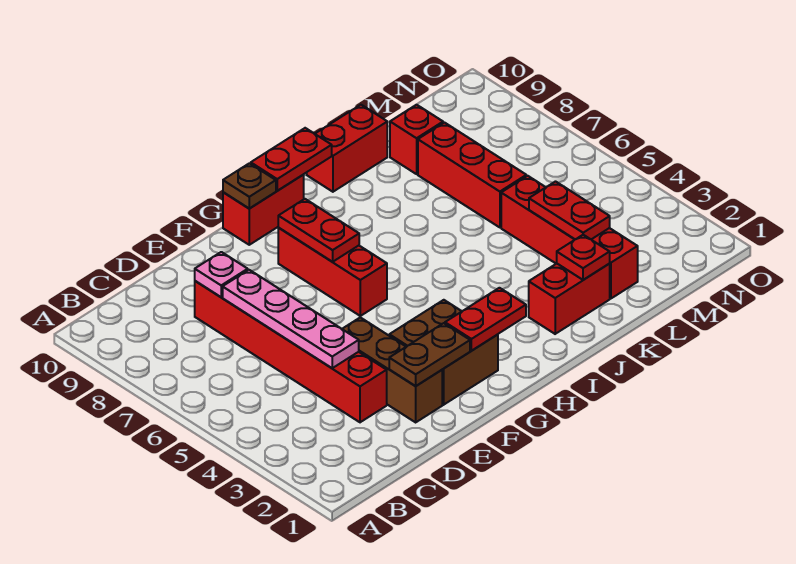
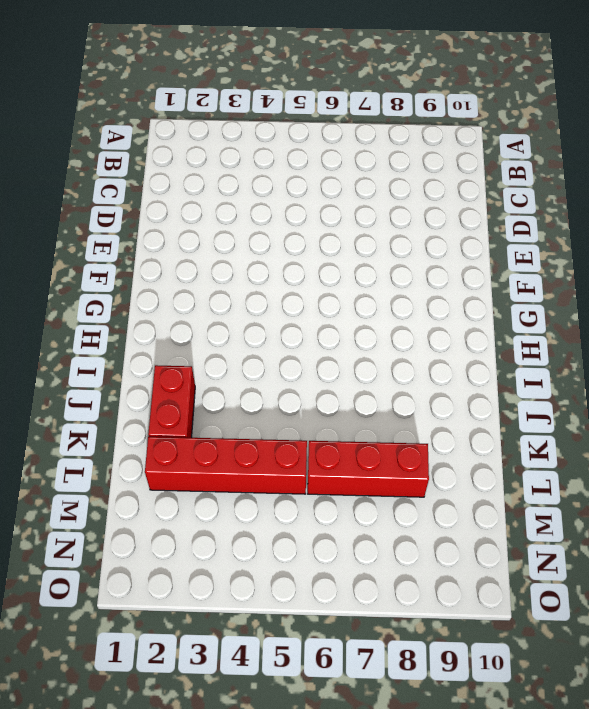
none -> red brick D3:D8 level 1
none -> brown brick E2:E4 level 1
none -> brown brick F2:G3 level 1

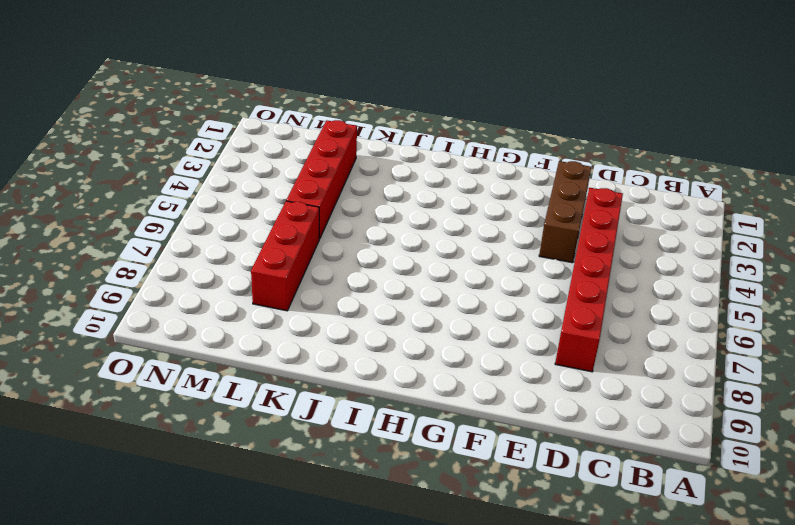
none -> brown brick F2:G3 level 1
none -> red brick G6:G8 level 1
none -> red brick G10:H10 level 1

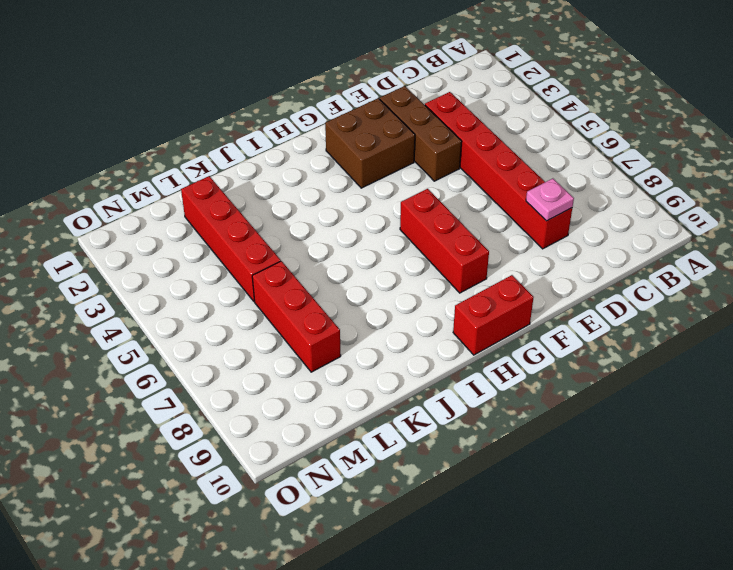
none -> red brick J2:K2 level 1
none -> red brick J10:K10 level 1
none -> red brick L9 level 1

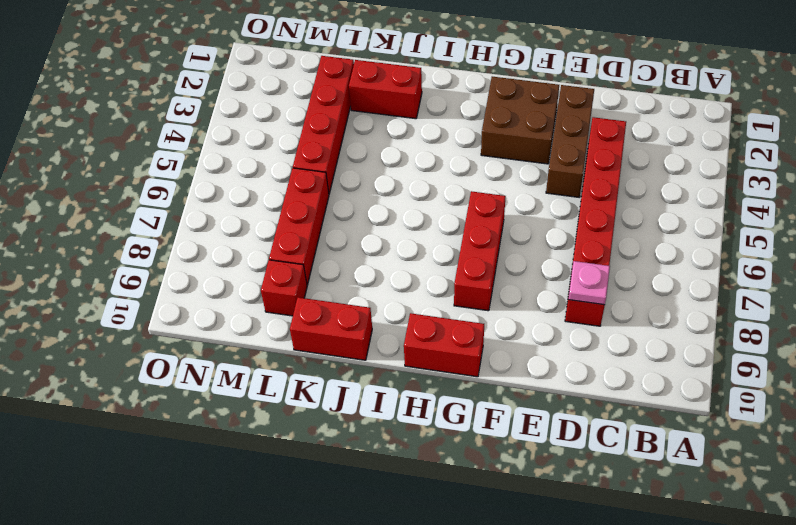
none -> pink plate D4:D7 level 2
none -> brown plate E2:F2 level 2
none -> red plate G2:H2 level 2

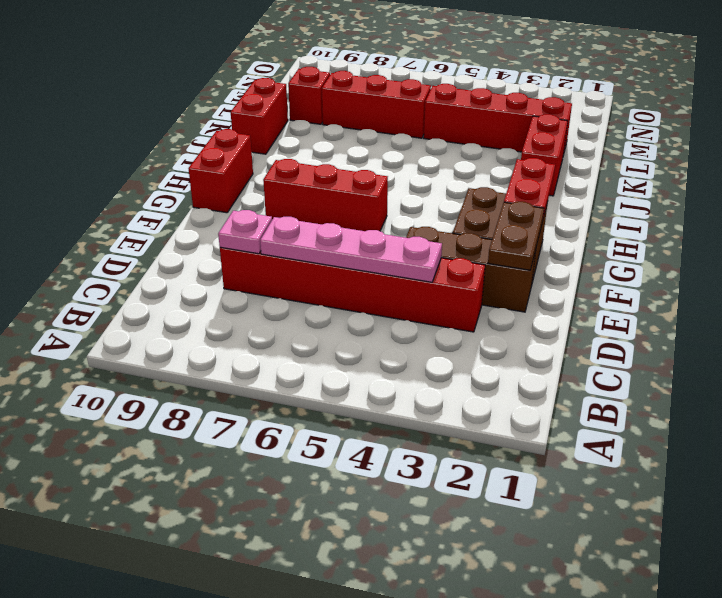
none -> red plate G7:G8 level 2
none -> brown plate G10 level 2
none -> red plate H10:I10 level 2

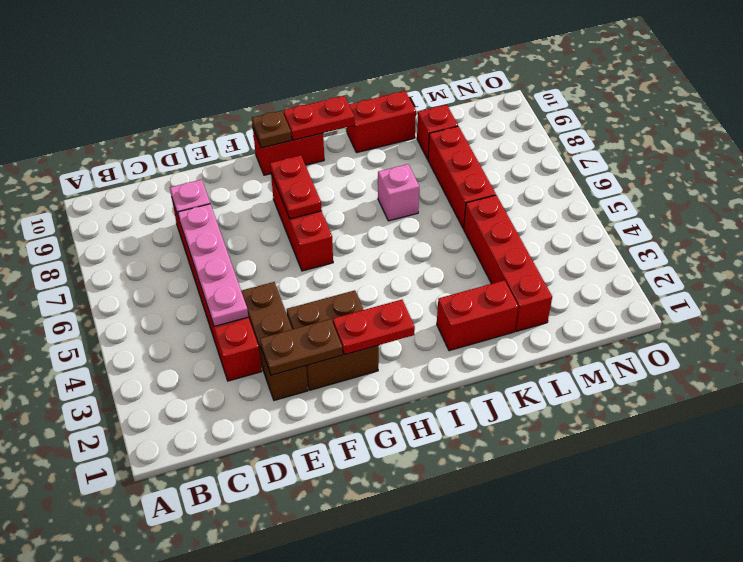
pink brick J7 level 1 -> none
none -> red plate K2 level 2
none -> red plate L3:L4 level 2

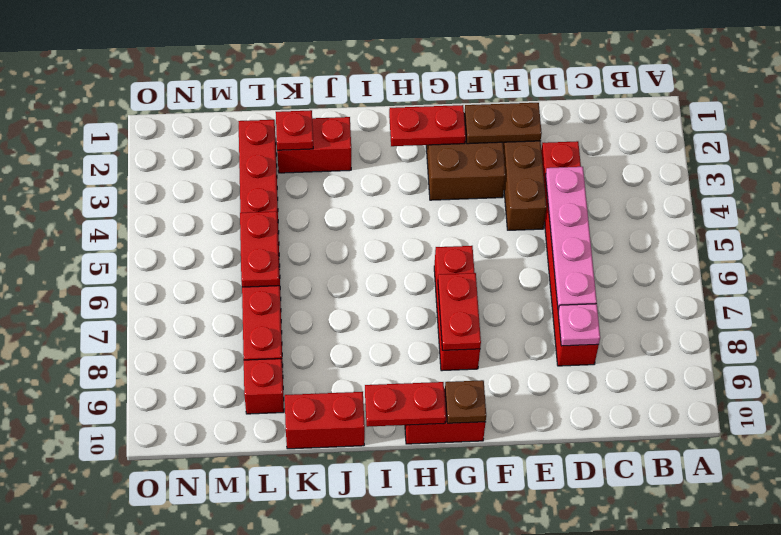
red plate L5:L6 level 2 -> red plate L3:L4 level 2

